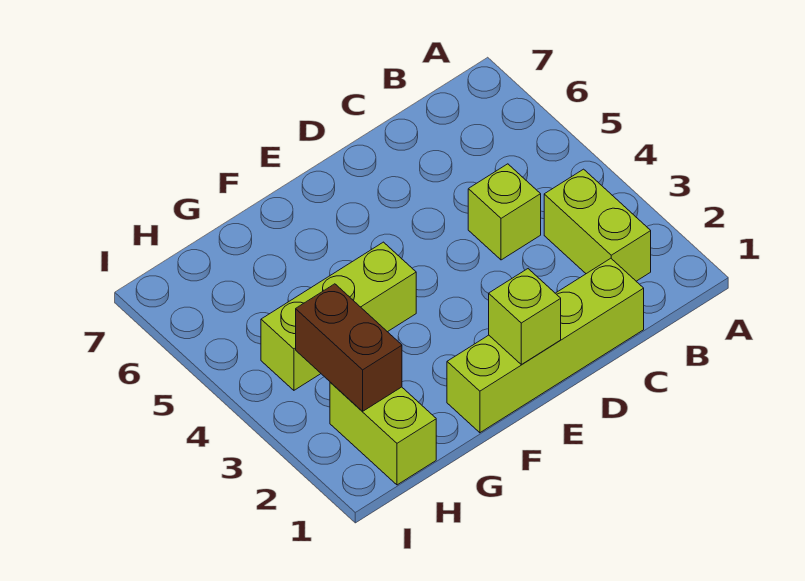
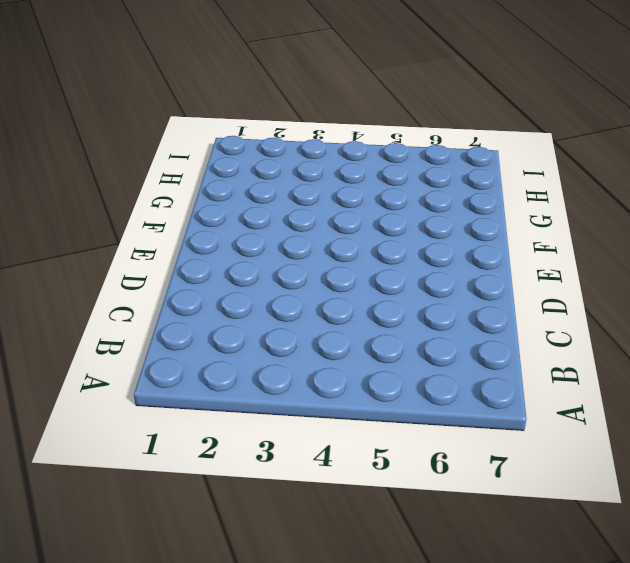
none -> lime brick B2:B3 level 1
none -> lime brick C1:F1 level 1

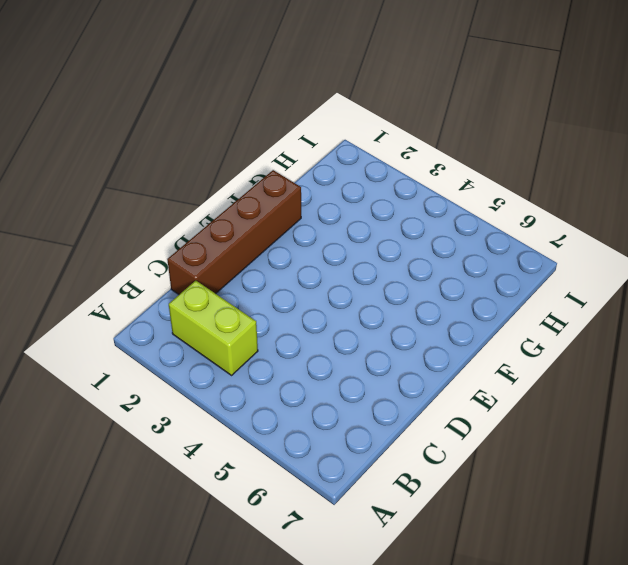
brown brick C1:F1 level 1 -> lime brick C1:F1 level 1
none -> lime brick C4 level 1
none -> lime brick F4:H4 level 1

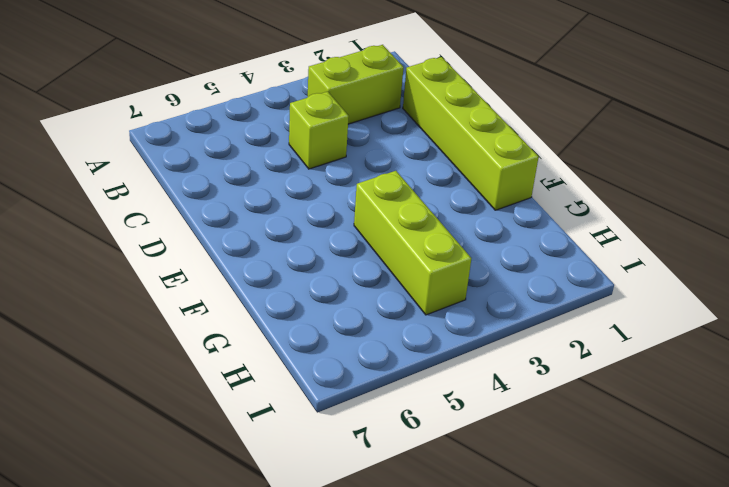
none -> lime brick H1:H2 level 1
none -> lime brick E1 level 2

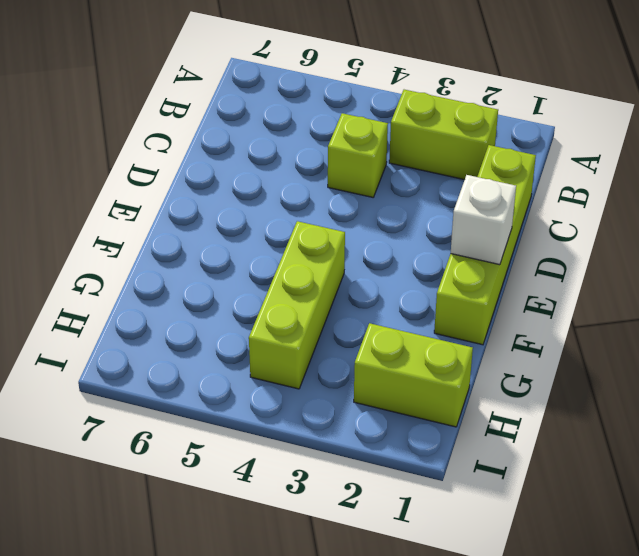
white brick E1 level 2 -> lime brick E1 level 2
none -> brown brick H2:H3 level 2

